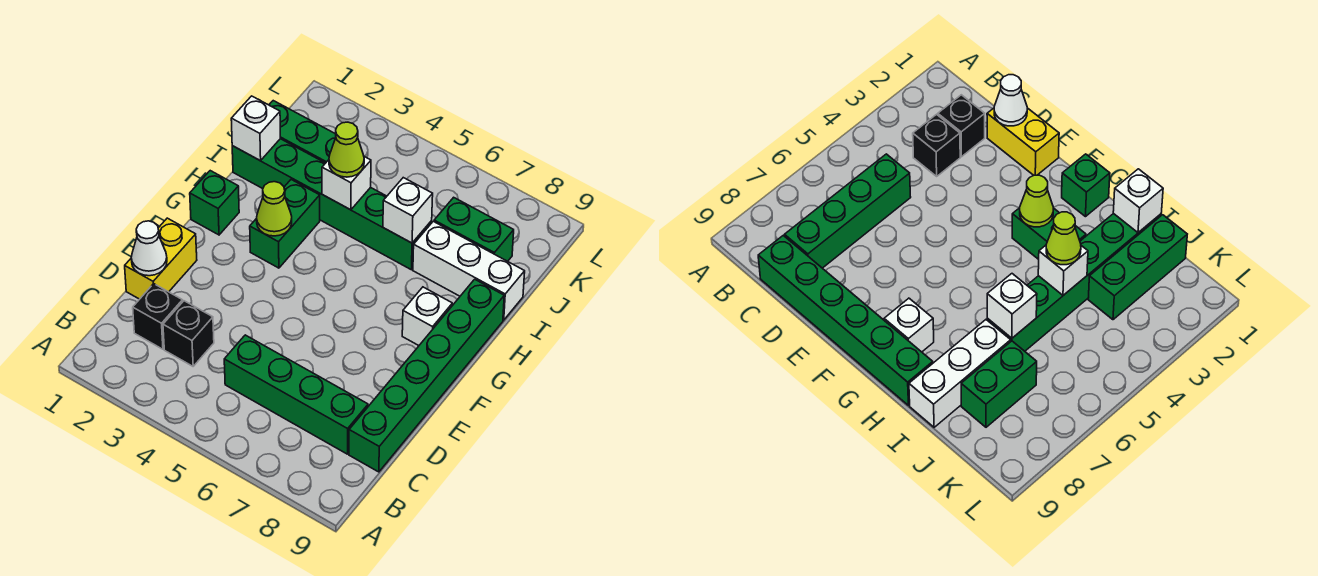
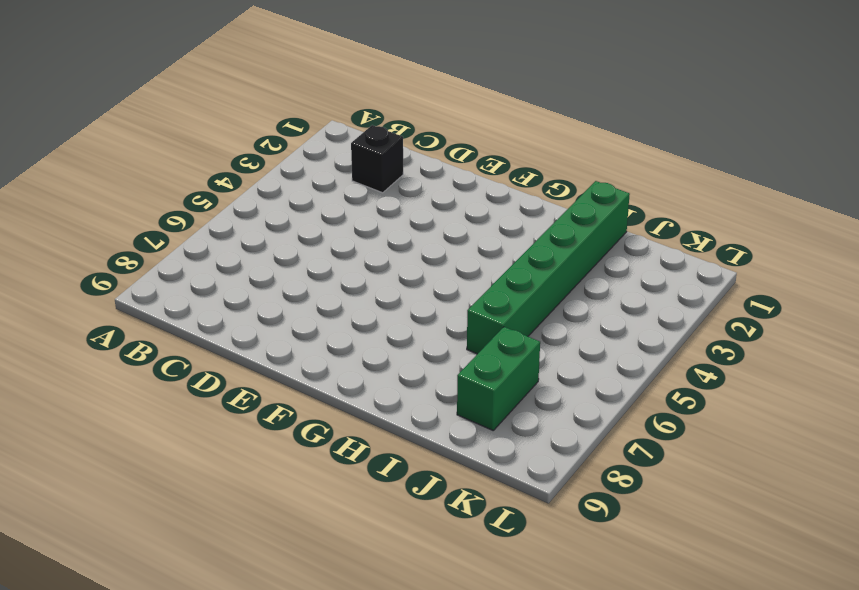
none -> black brick C3 level 1
none -> green brick C5:C8 level 1
none -> green brick C9:H9 level 1

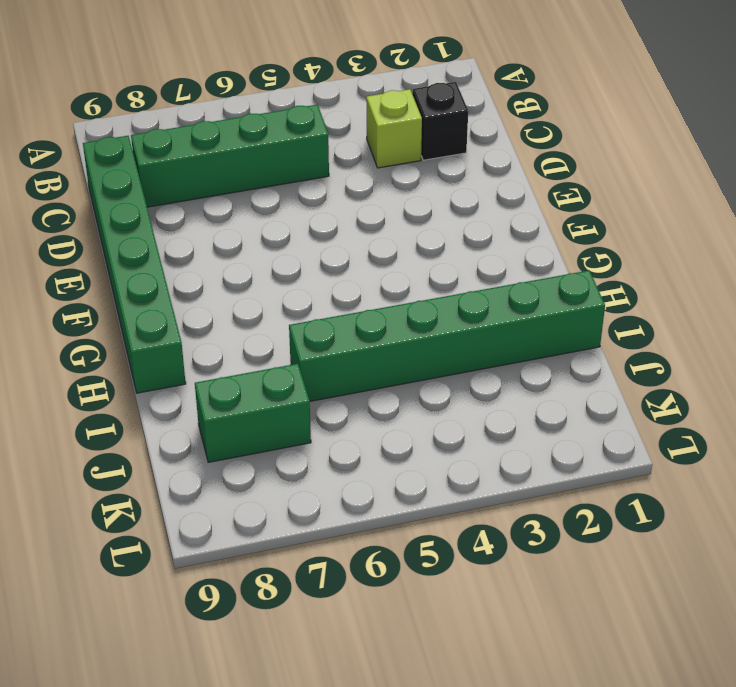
lime brick C3 level 1 -> black brick C3 level 1
none -> yellow brick D1:E1 level 1
none -> green brick G1 level 1
none -> green brick G3:H3 level 1

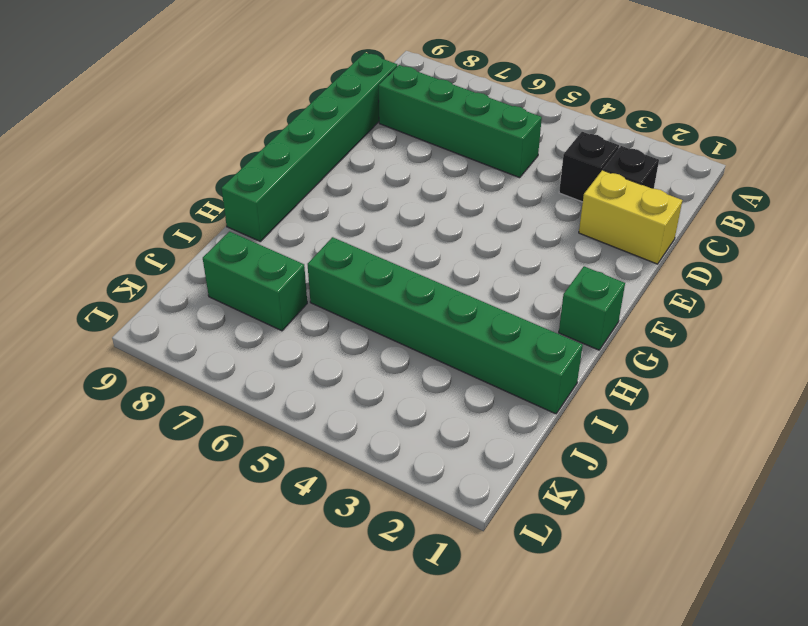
yellow brick D1:D2 level 1 -> yellow brick D1:E1 level 1
none -> green brick G3:H3 level 1
none -> white brick G8 level 1
none -> white brick I7:I9 level 1

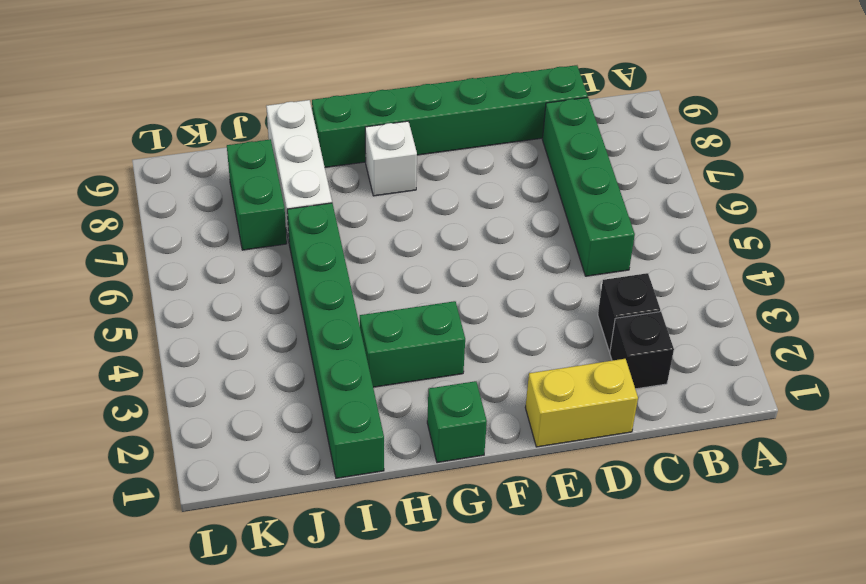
none -> green brick J1:J3 level 1
none -> white cone D1 level 2
none -> lime cone G3 level 2

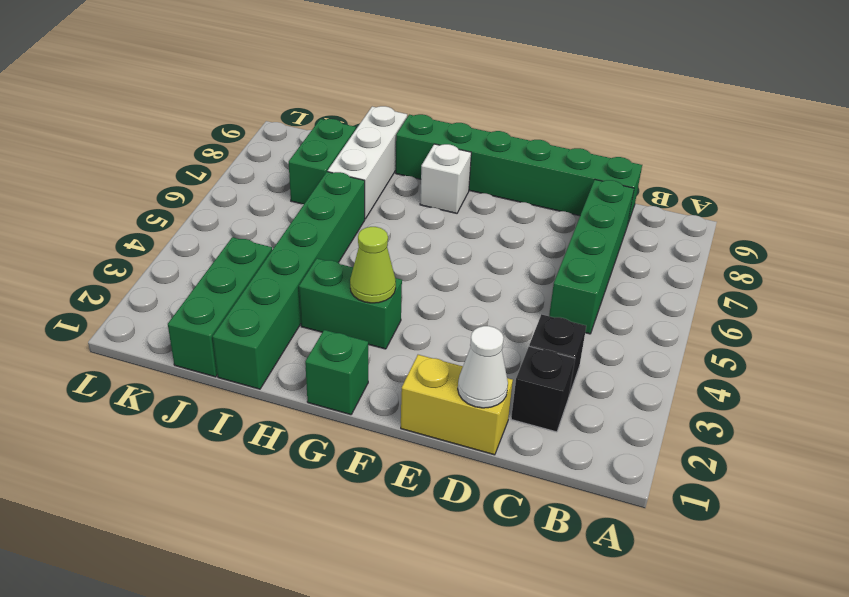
none -> white brick I1 level 2
none -> white brick I4 level 2
none -> white brick I6 level 2

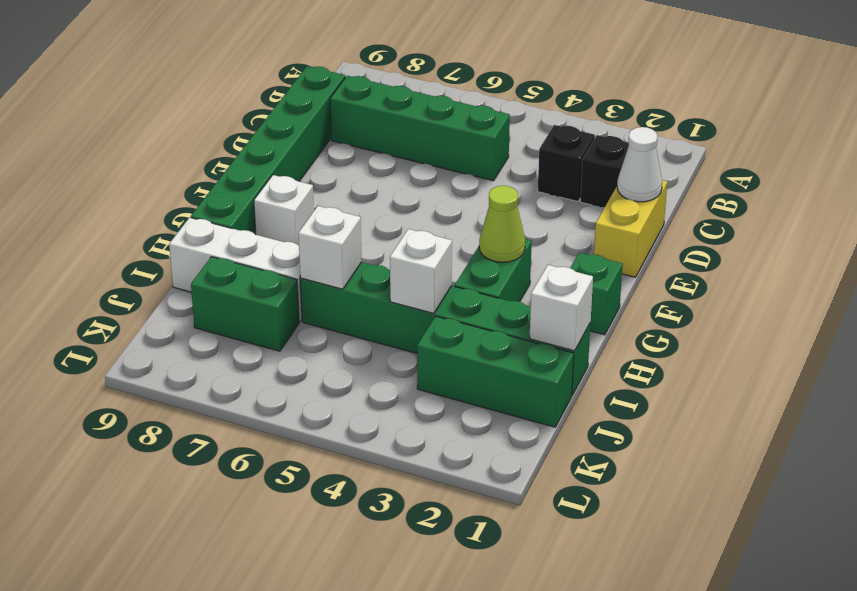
none -> lime cone I4 level 3

